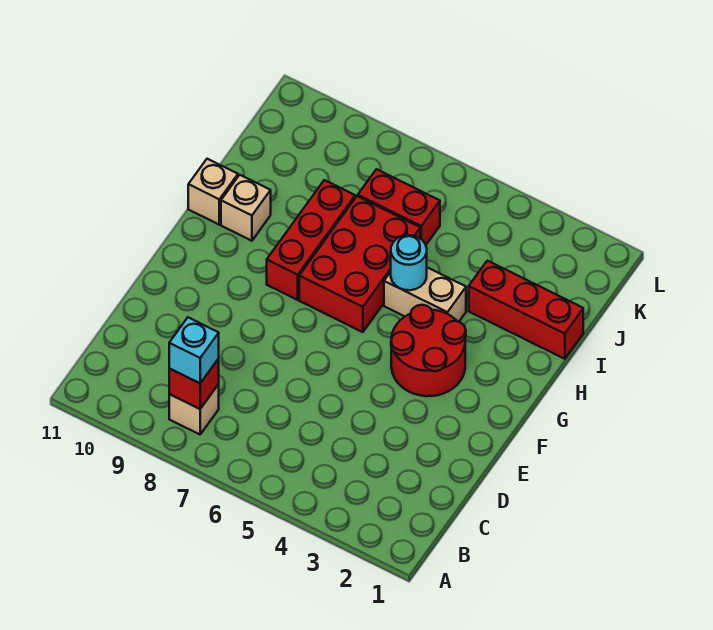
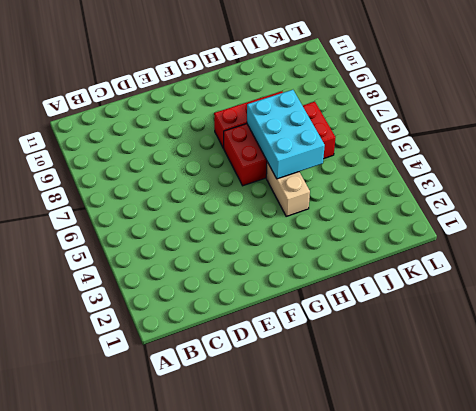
cyan brick H5:I7 level 2 -> cyan round brick H5 level 2
none -> tan brick B8 level 1
none -> red round brick F3:G4 level 1
none -> tan brick H10 level 1

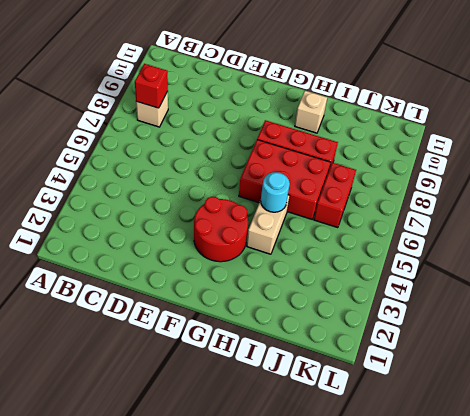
none -> tan brick H11 level 1
none -> red brick I1:I3 level 1
none -> cyan brick B8 level 3

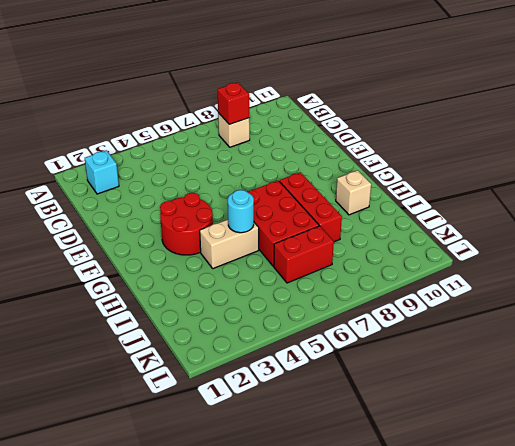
cyan brick B2 level 1 -> cyan brick B8 level 3
none -> tan brick H11 level 1
none -> red brick I1:I3 level 1

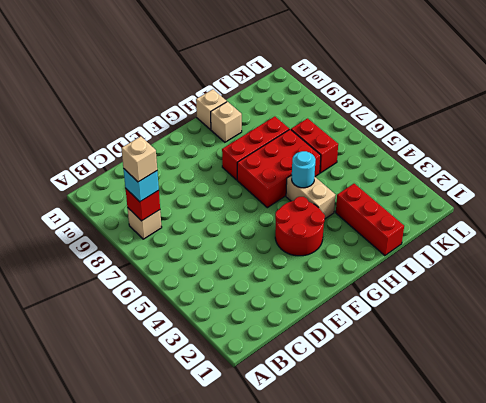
tan brick B8 level 4 -> none

